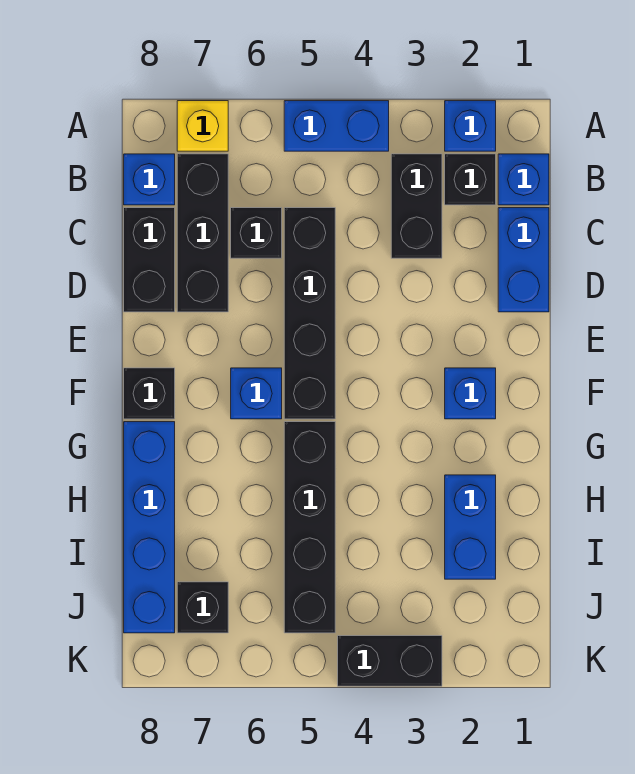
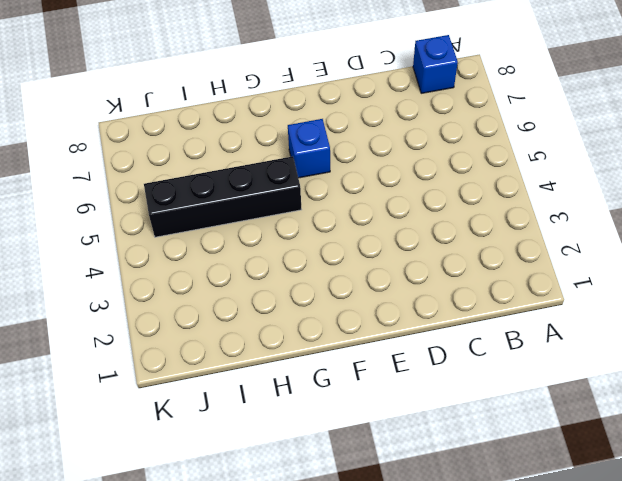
none -> blue brick A2 level 1
none -> blue brick A4:A5 level 1
none -> yellow brick A7 level 1

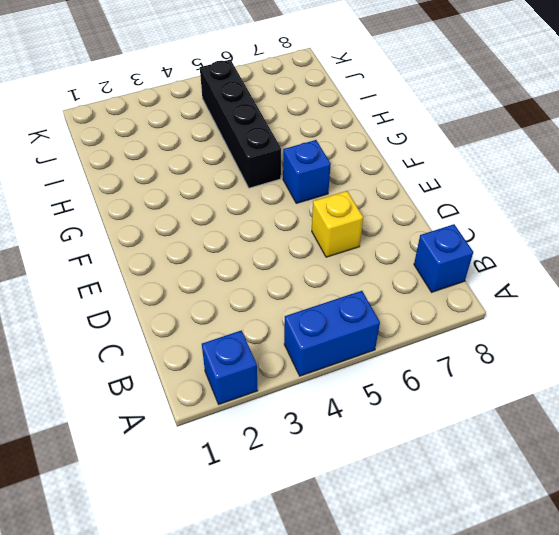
yellow brick D6 level 1 -> yellow brick A7 level 1
none -> blue brick B1 level 1
none -> black brick B2 level 1
none -> black brick B3:C3 level 1

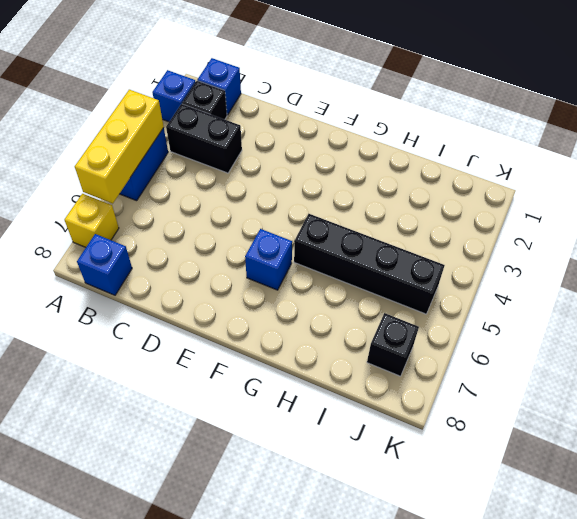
yellow brick A4:A6 level 2 -> none
none -> black brick B7:D7 level 1
none -> blue brick C1:D1 level 1
none -> black brick C5:F5 level 1

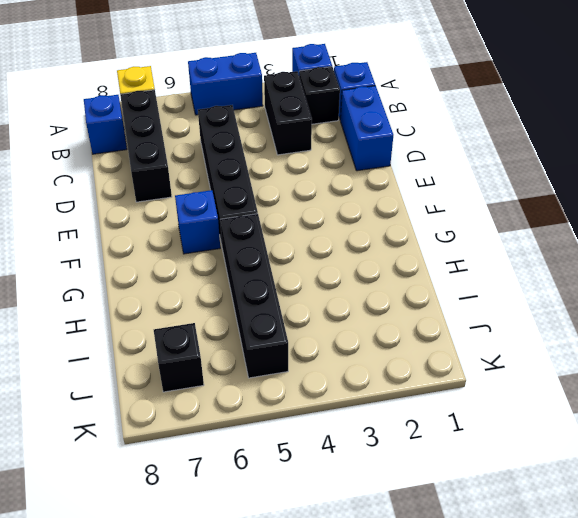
none -> black brick C6 level 1
none -> black brick C8:D8 level 1
none -> blue brick F2 level 1

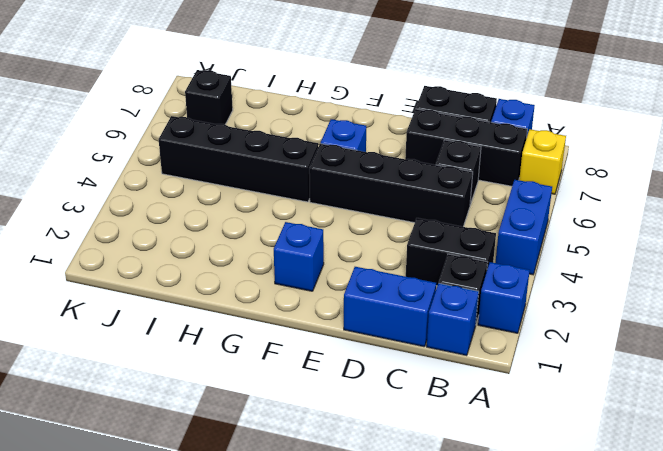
none -> black brick F8 level 1
none -> blue brick G8:J8 level 1
none -> blue brick H2:I2 level 1

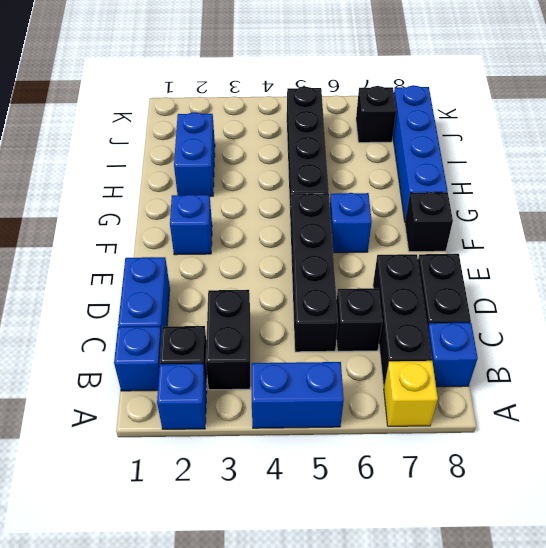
none -> black brick K3:K4 level 1

